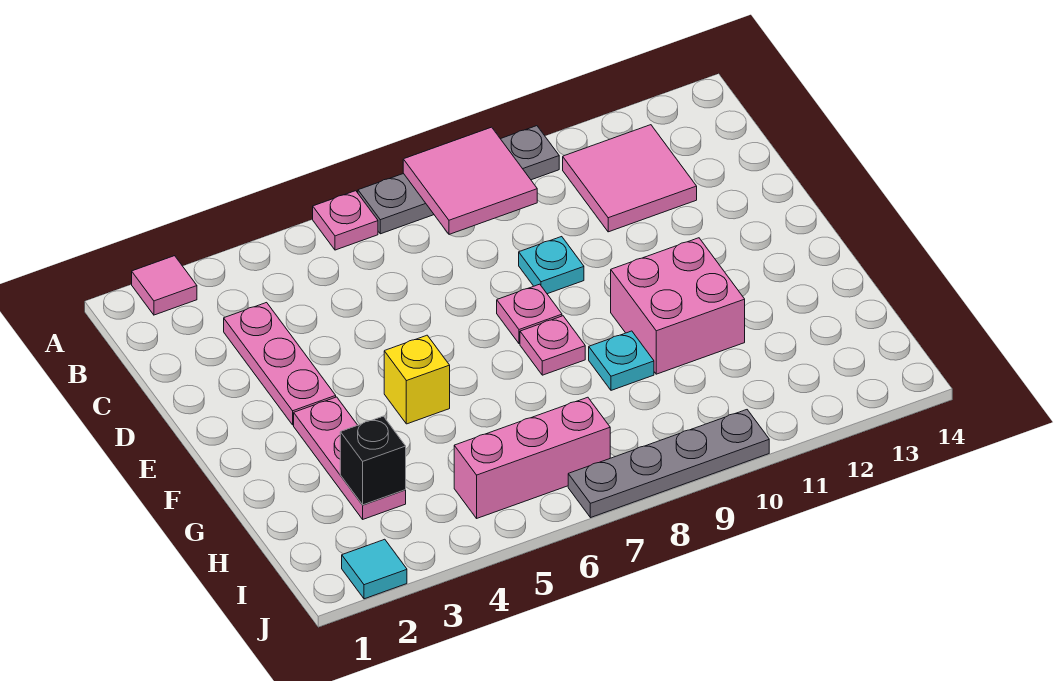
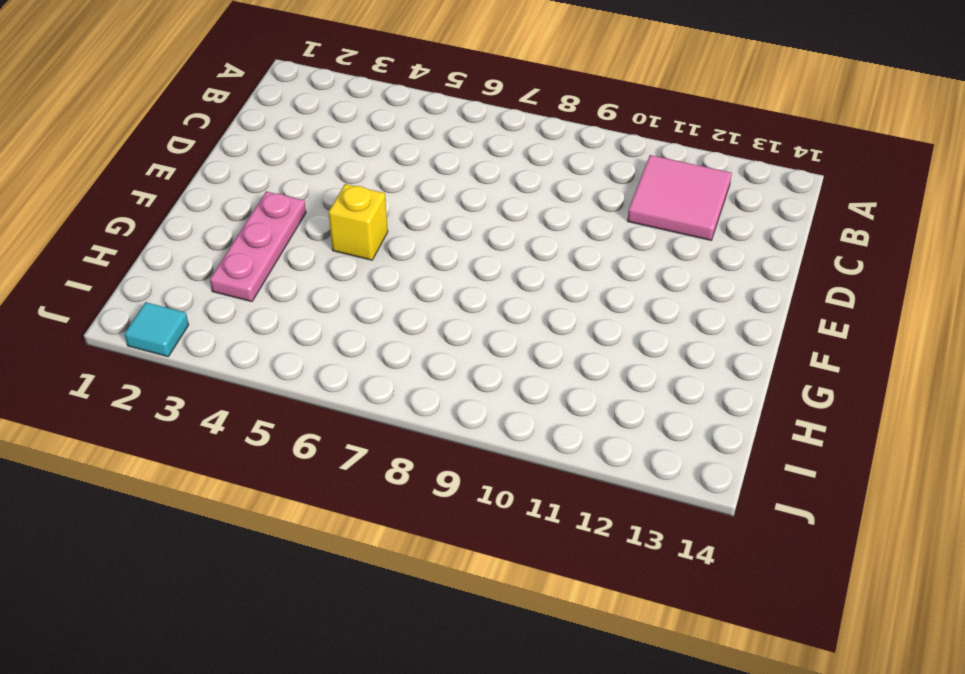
none -> pink tile A2 level 1
none -> pink plate A6 level 1
none -> grey plate A7:A10 level 1

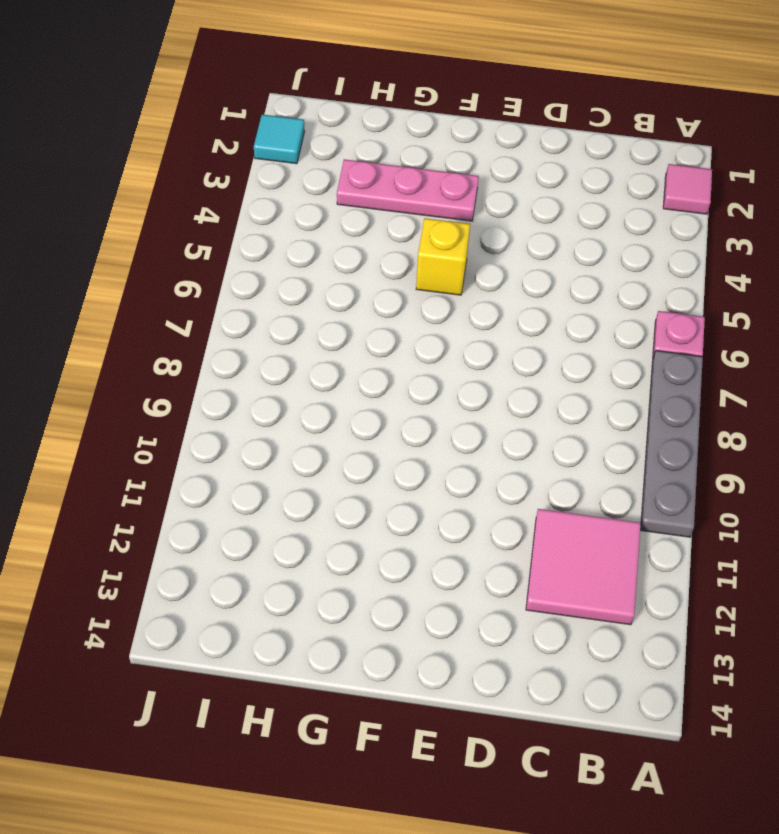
none -> pink plate C3:E3 level 1
none -> cyan plate D9 level 1
none -> pink plate E8 level 1

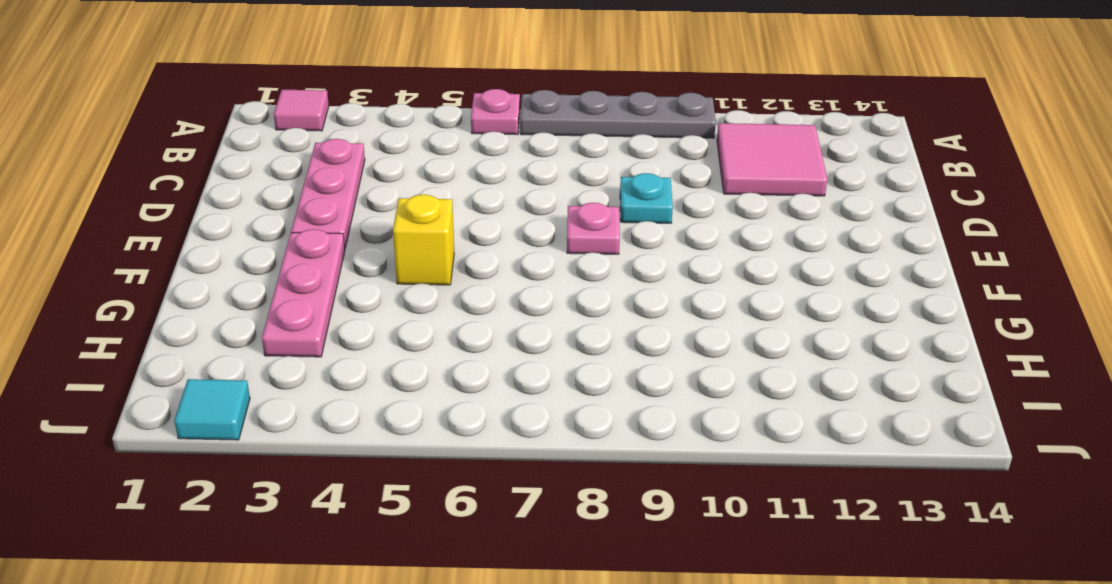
none -> pink plate F8 level 1
none -> pink brick F10:G11 level 1
none -> cyan plate G9 level 1

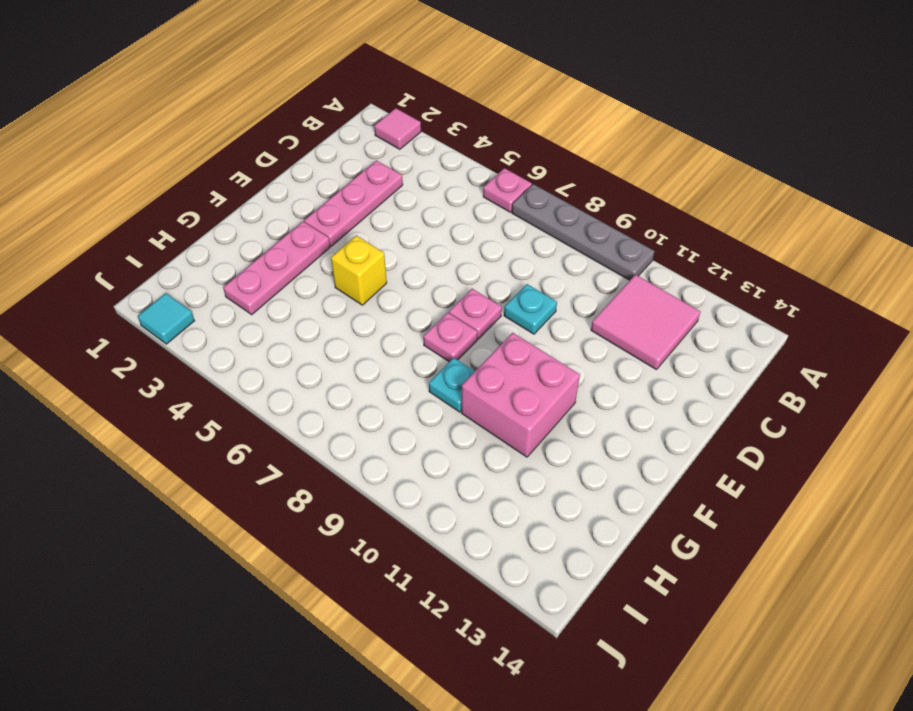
none -> pink brick I5:I7 level 1
none -> grey plate J7:J10 level 1
none -> pink tile A8:B9 level 2

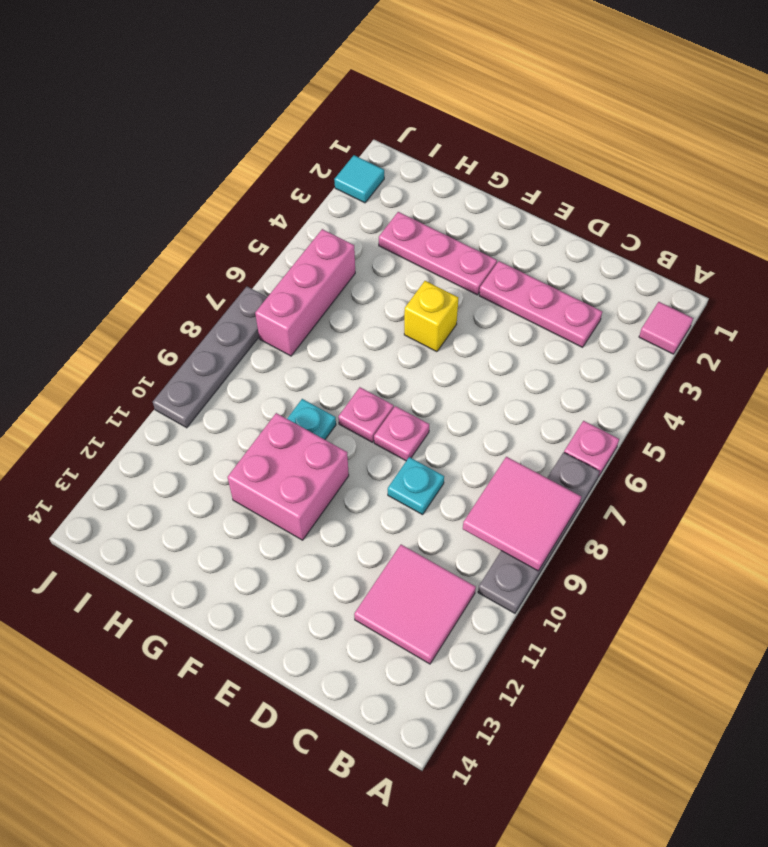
none -> black brick H3 level 2

